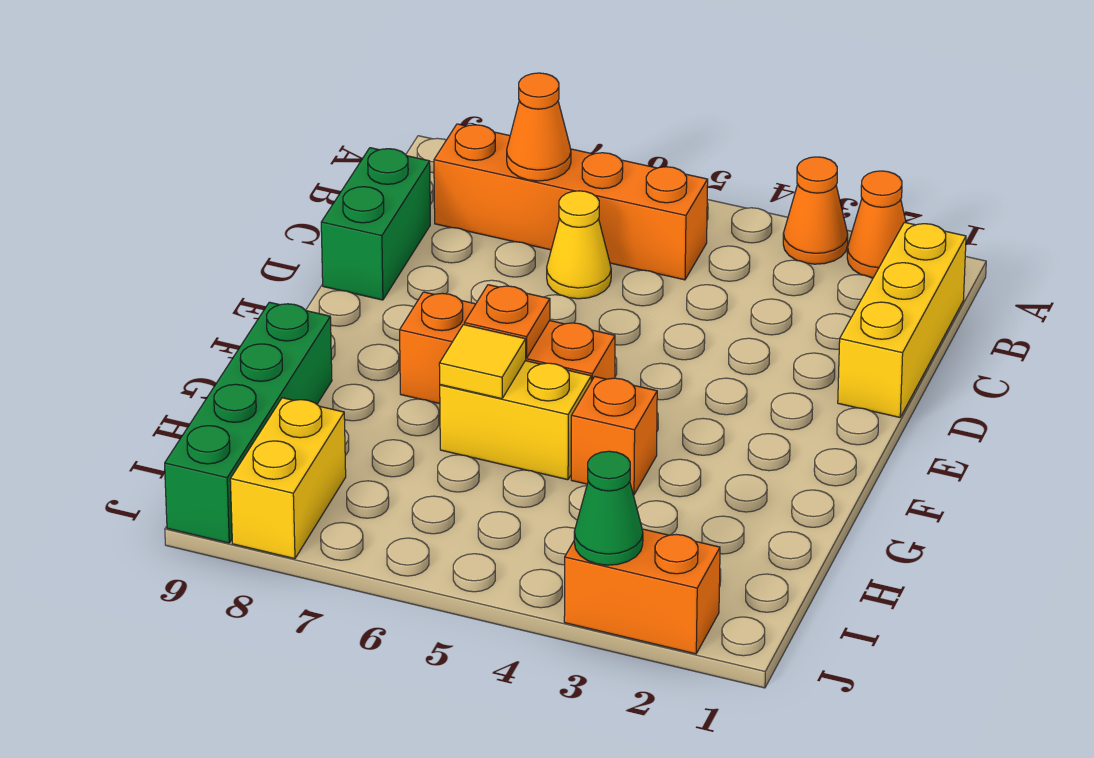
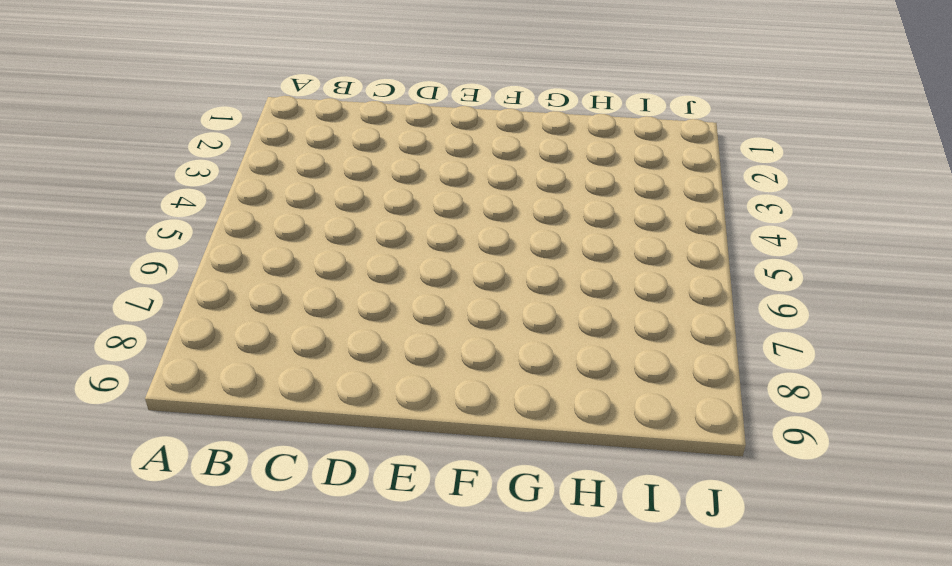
none -> orange cone A2 level 1
none -> orange cone A3 level 1
none -> yellow brick B1:D1 level 1

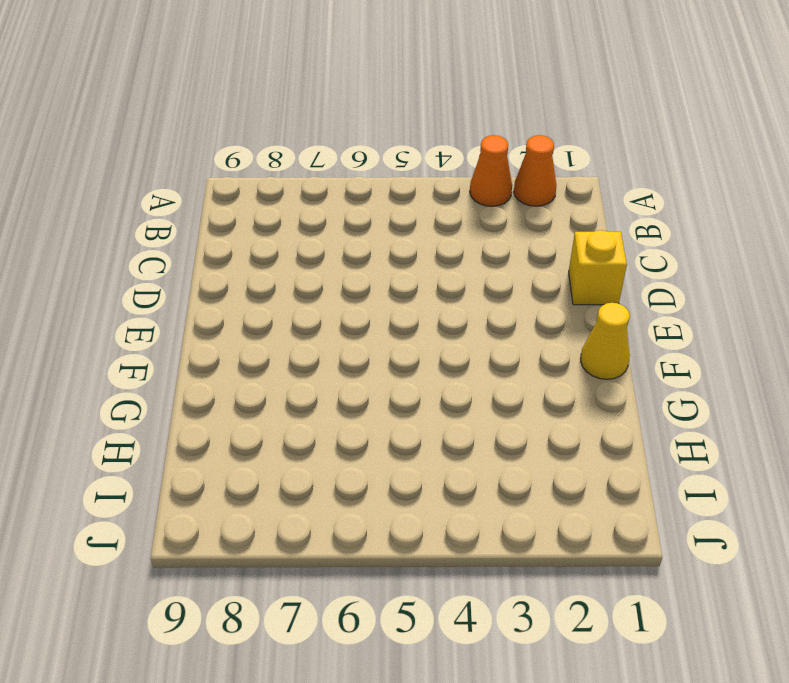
yellow brick D1 level 1 -> yellow brick B1:D1 level 1
yellow cone F1 level 1 -> yellow cone C6 level 1
none -> orange brick B5:B8 level 1
none -> green brick C9:D9 level 1
none -> orange brick F5:F7 level 1

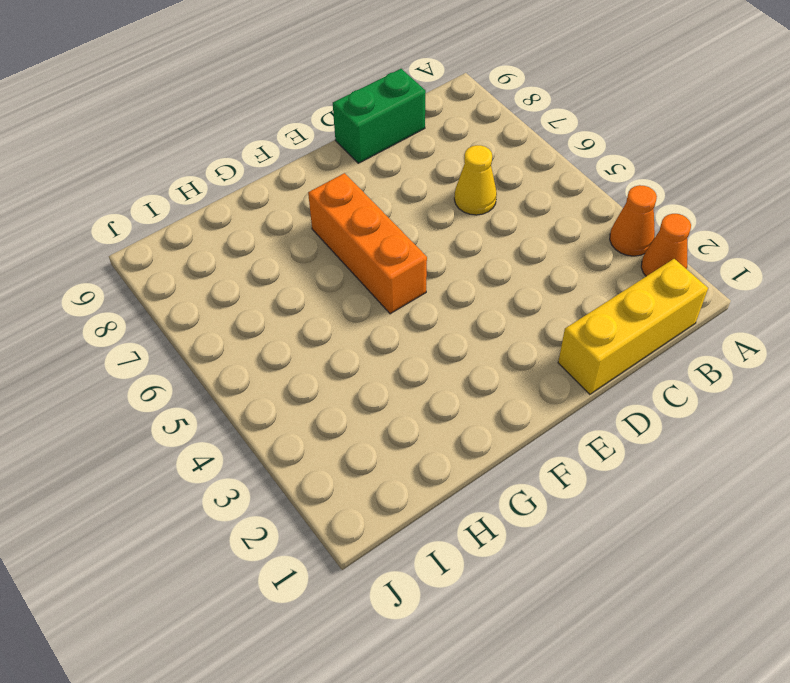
none -> orange brick B5:B8 level 1
none -> orange brick G4 level 1
none -> yellow brick G5:G6 level 1

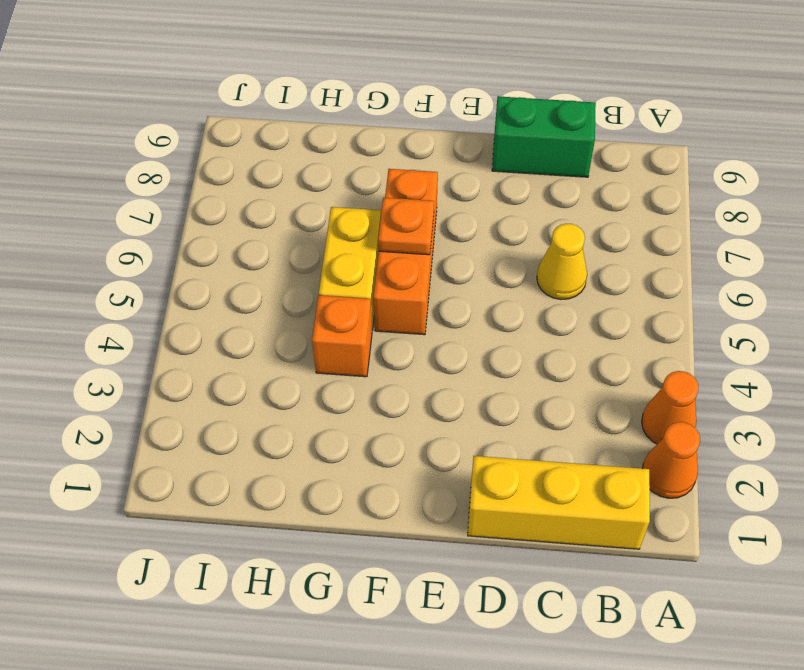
none -> orange brick B5:B8 level 1
none -> green brick G9:J9 level 1
none -> yellow brick I8:J8 level 1

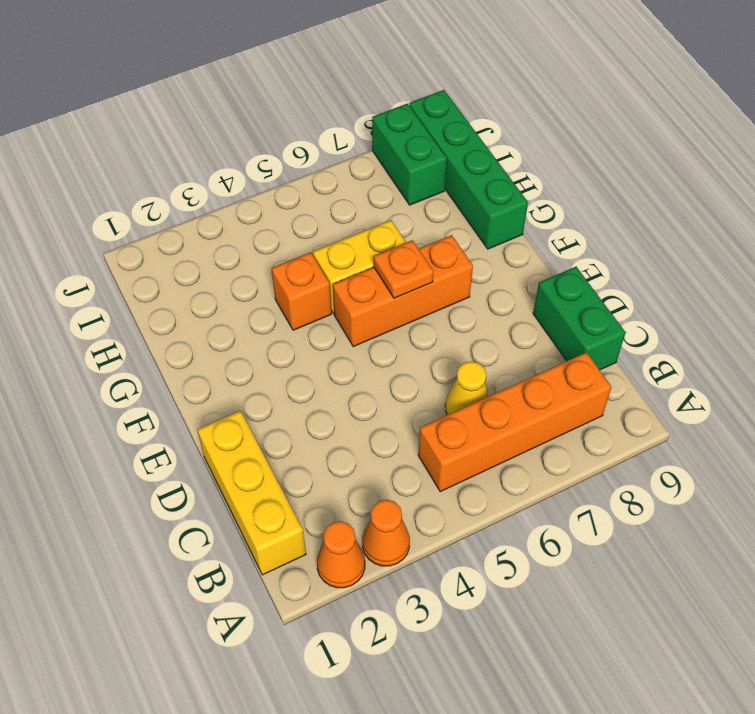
green brick I8:J8 level 1 -> yellow brick I8:J8 level 1
none -> orange brick J2:J3 level 1
none -> orange cone B7 level 2
none -> yellow tile G6 level 2

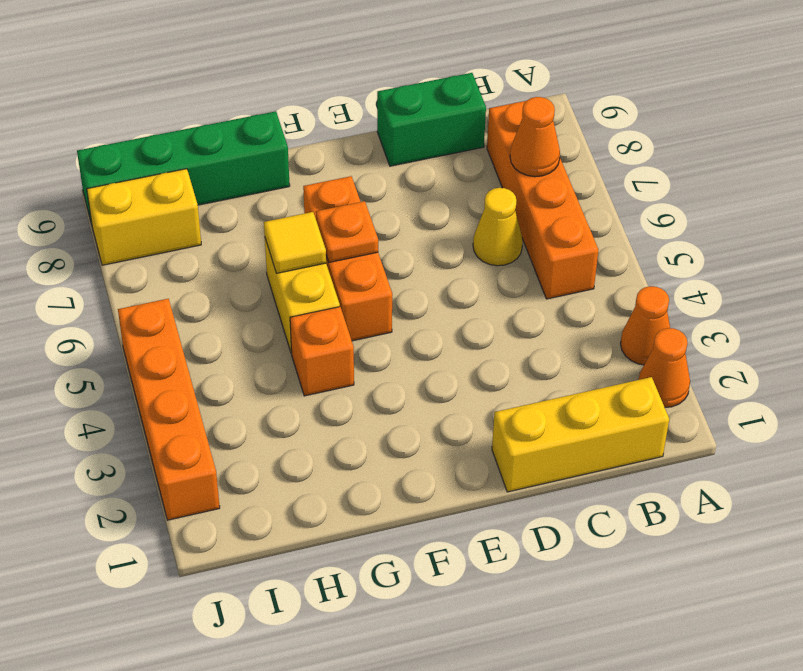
orange brick J2:J5 level 1 -> orange brick J2:J3 level 1
none -> green cone J3 level 2

